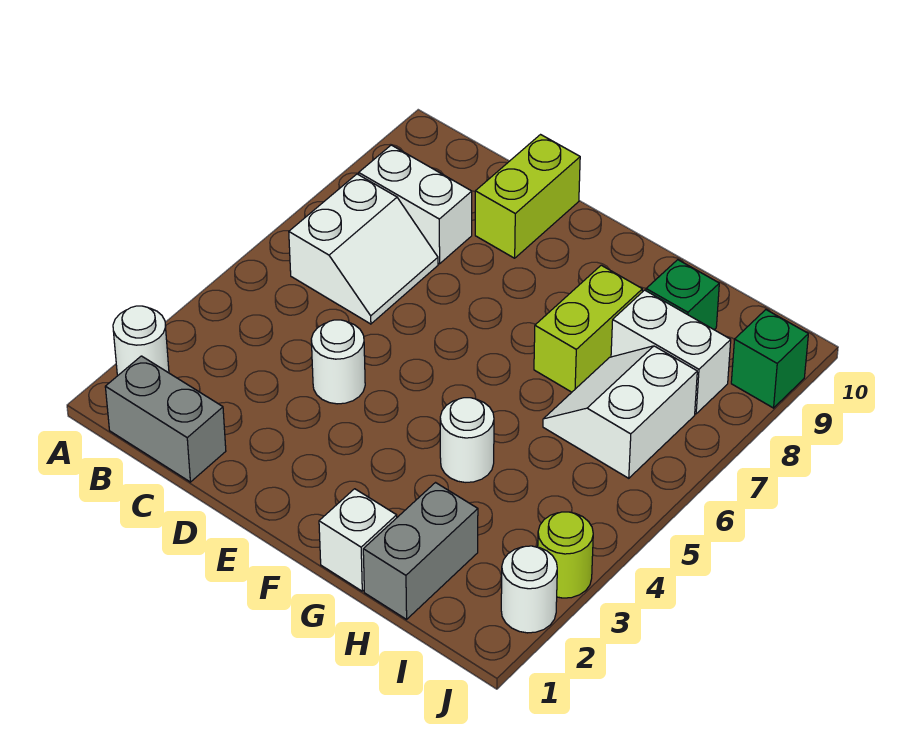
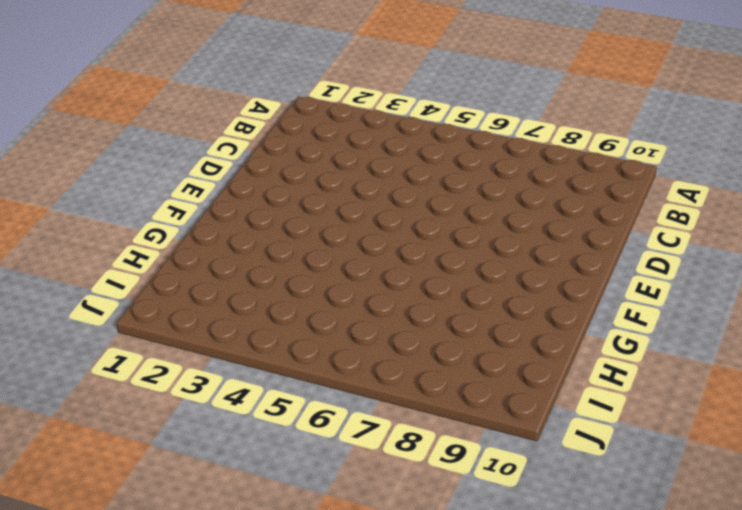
none -> white round brick A2 level 1
none -> grey brick B1:C1 level 1
none -> white slope B6:C7 level 1 top B

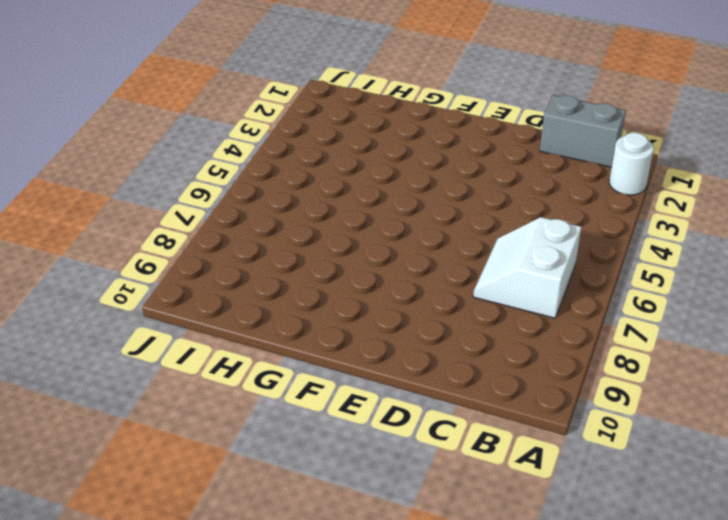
none -> white brick B8:C8 level 1
none -> white round brick D4 level 1
none -> lime brick D9:D10 level 1

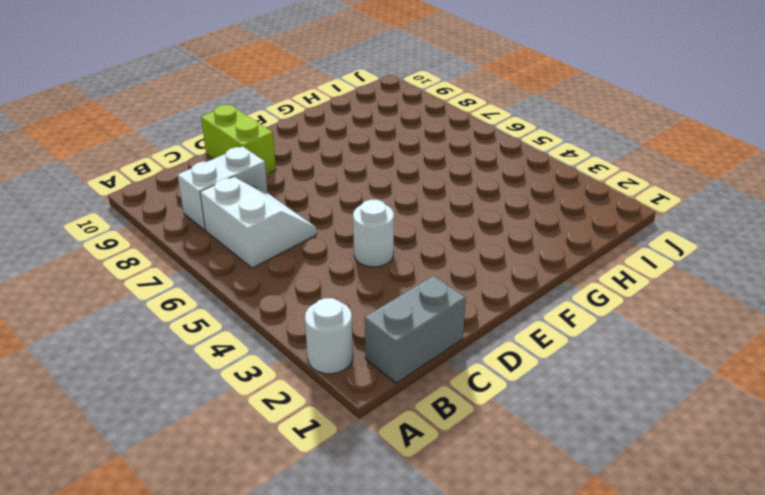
none -> white brick G1 level 1
none -> white round brick G4 level 1
none -> lime brick G7:G8 level 1

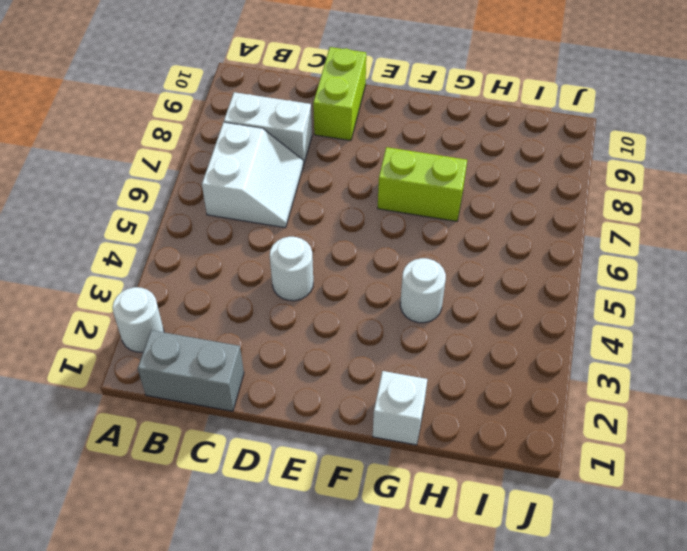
lime brick F7:G7 level 1 -> lime brick G7:G8 level 1
none -> grey brick H1:H2 level 1
none -> white slope H6:I7 level 1 top I
none -> white brick H8:I8 level 1

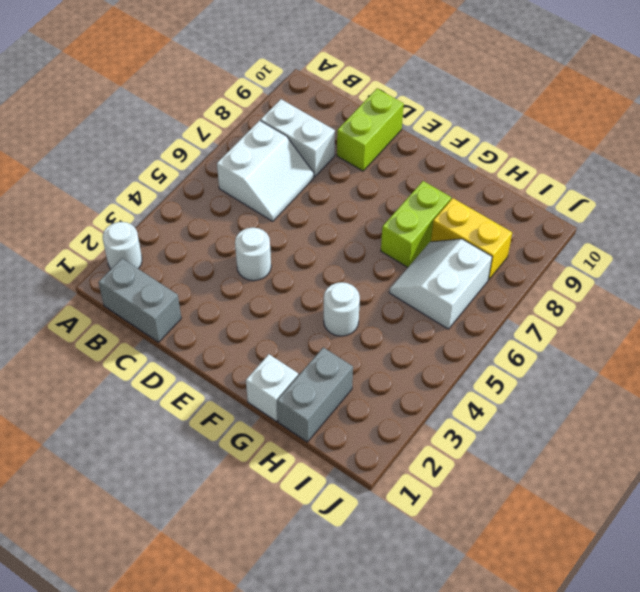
yellow brick H8:I8 level 1 -> white brick H8:I8 level 1
none -> green brick H9 level 1
none -> white round brick J2 level 1
none -> lime round brick J3 level 1

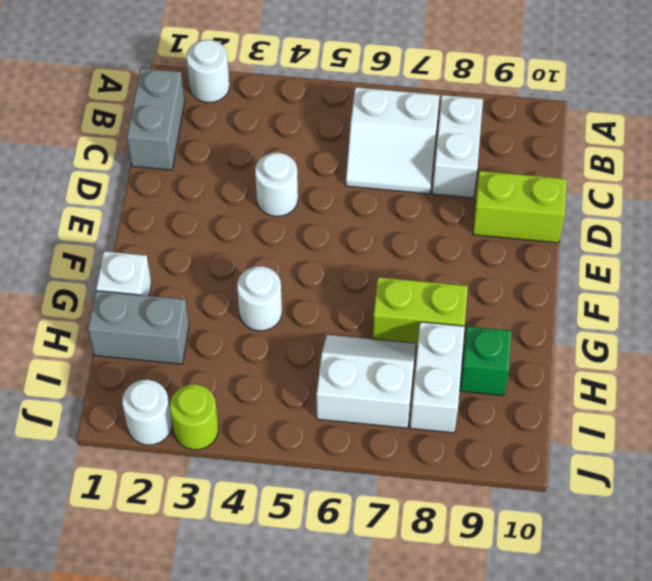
none -> green brick J9 level 1

